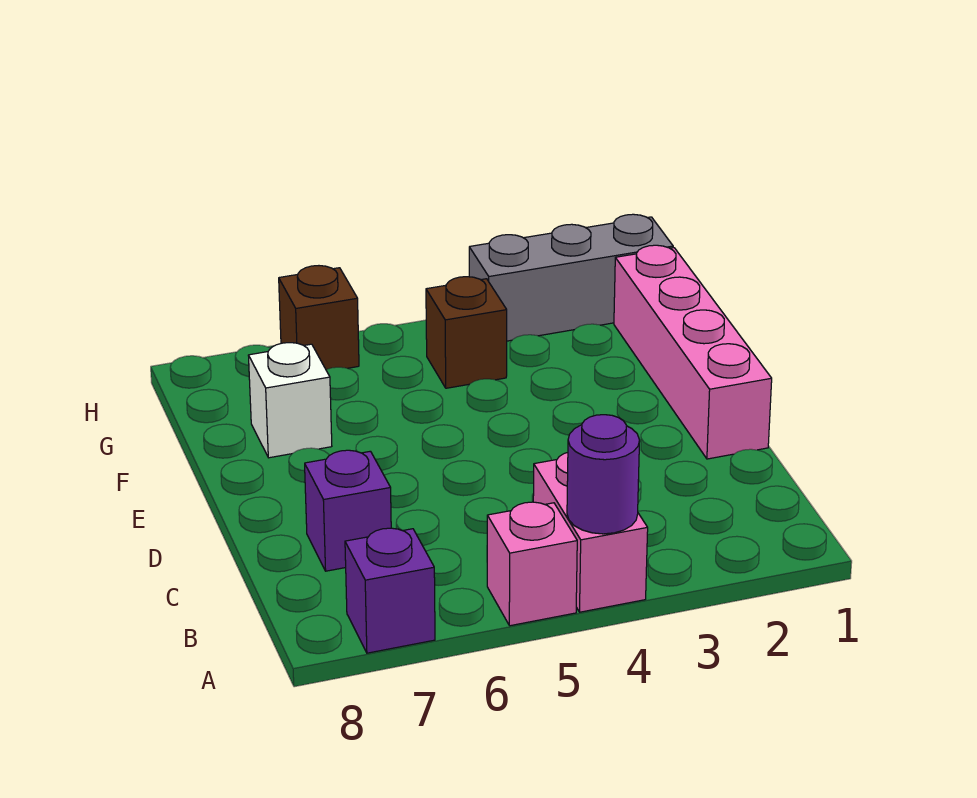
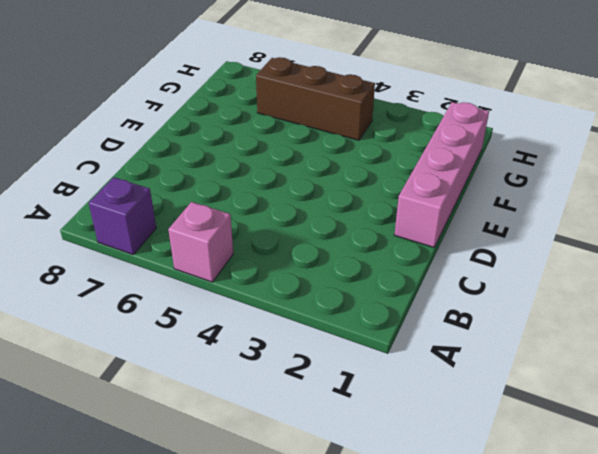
brown brick G4:G6 level 1 -> brown brick G4 level 1
none -> pink brick A4:B4 level 1
none -> purple brick C7 level 1

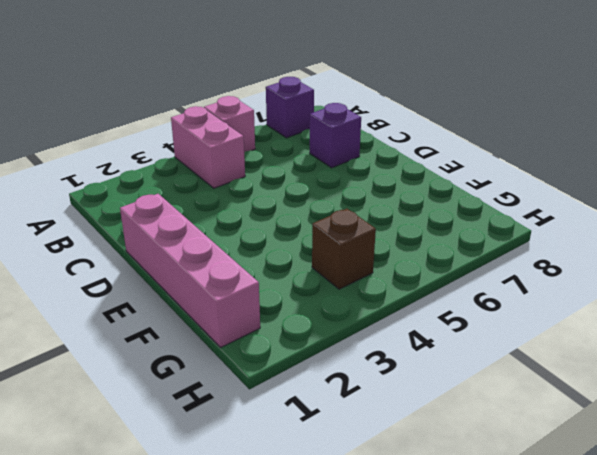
none -> white brick F7 level 1
none -> grey brick H1:H3 level 1

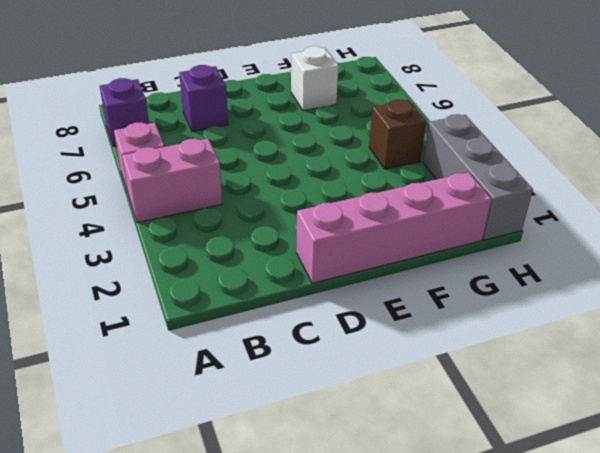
none -> brown brick H6 level 1
none -> purple round brick A4 level 2

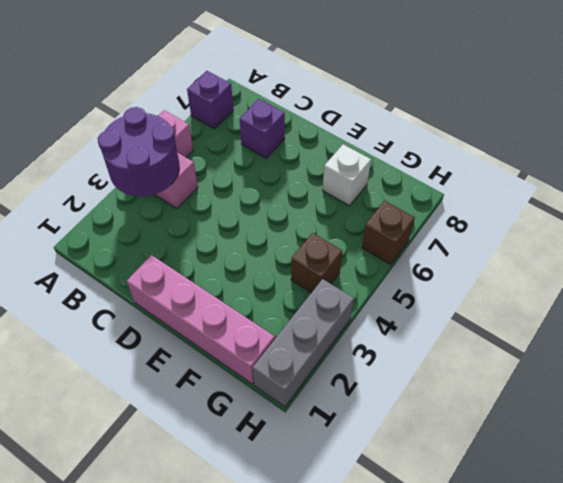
purple round brick A3:B4 level 2 -> purple round brick A4 level 2

